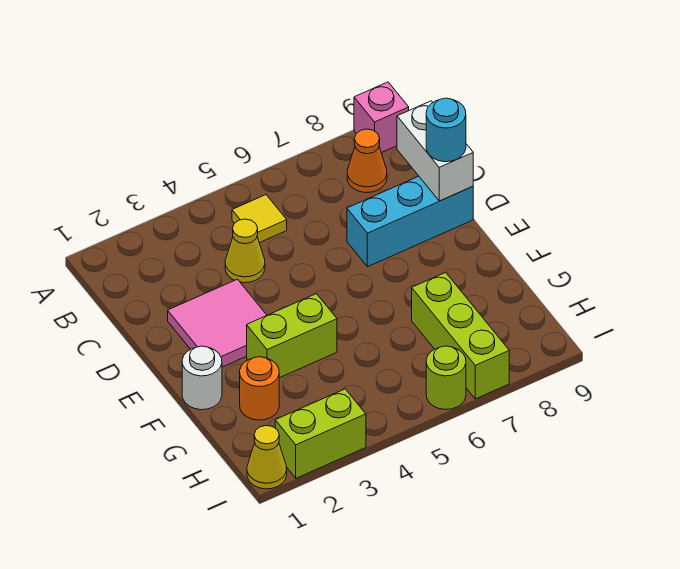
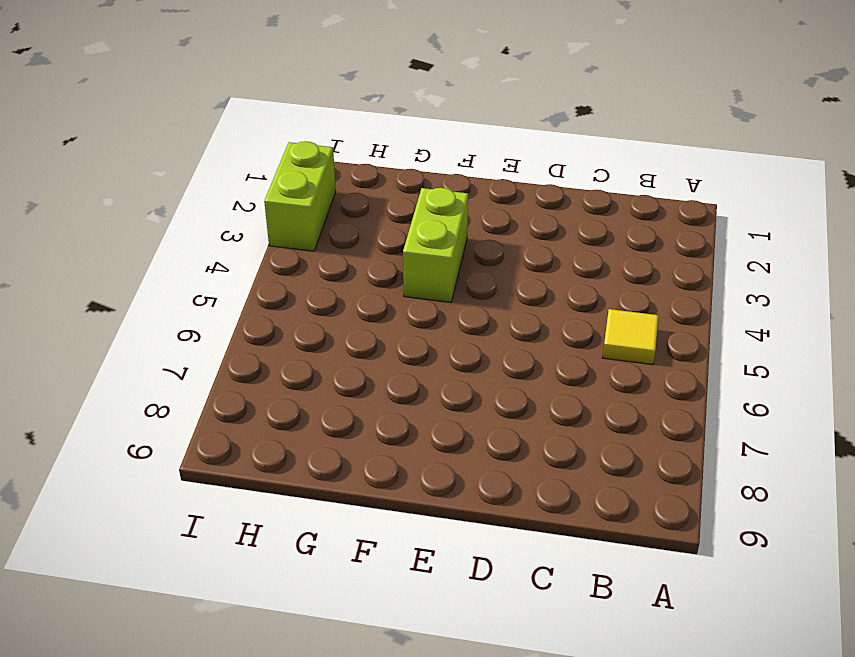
none -> pink brick A9 level 1
none -> orange cone B8 level 1
none -> yellow cone C4 level 1

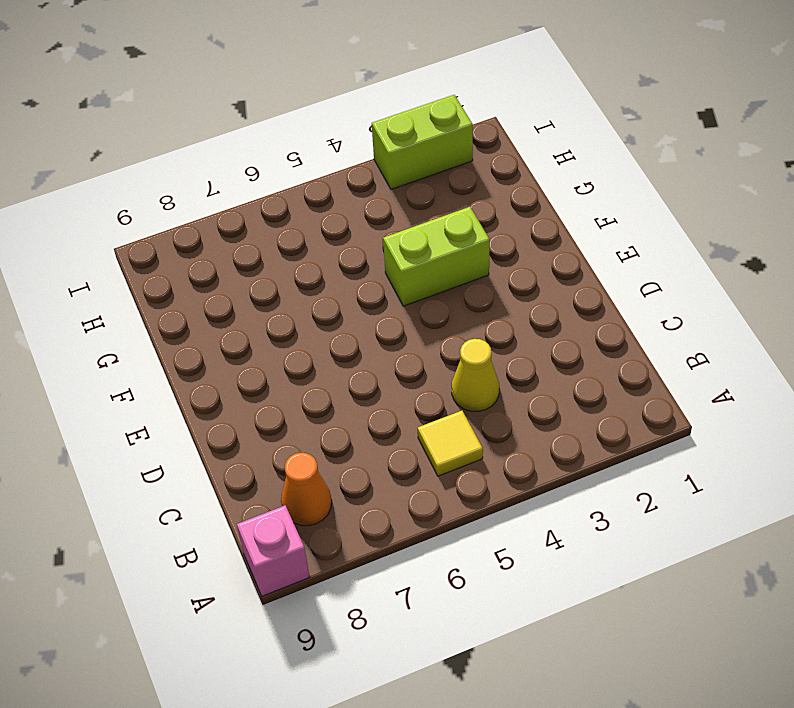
none -> pink tile D2:E3 level 1
none -> cyan brick D7:D9 level 1
none -> white round brick F1 level 1

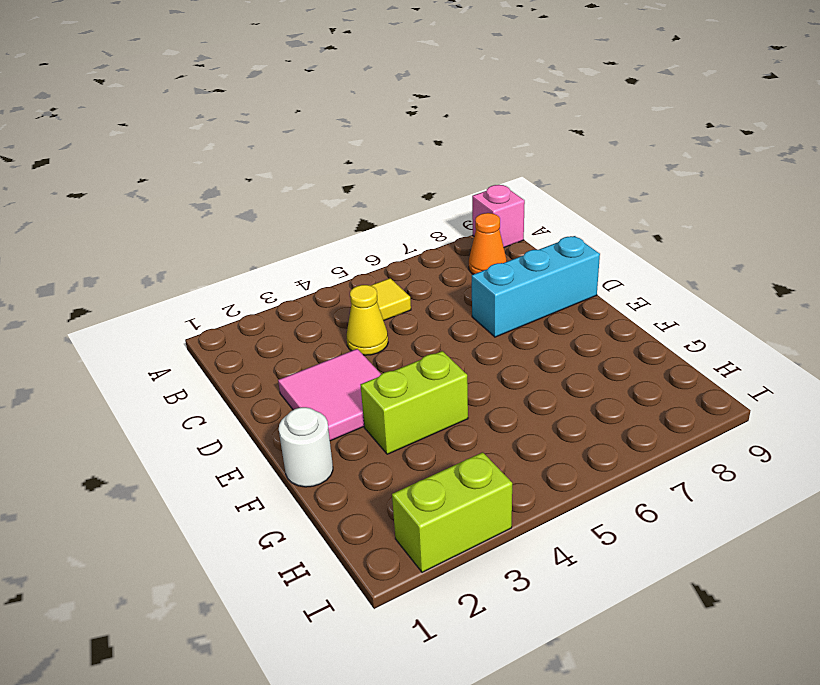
none -> orange round brick G2 level 1
none -> lime brick G7:I7 level 1
none -> yellow cone I1 level 1

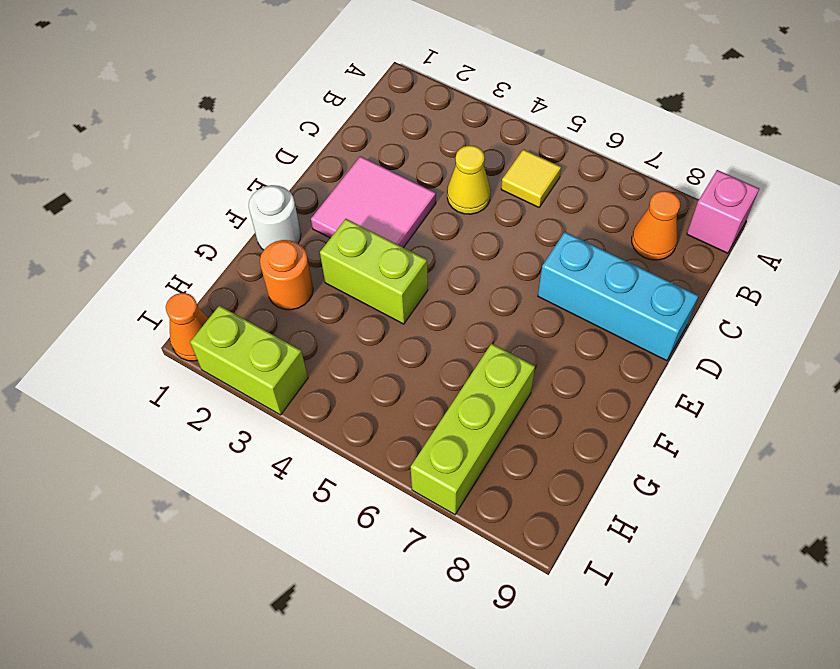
orange cone I1 level 1 -> yellow cone I1 level 1
none -> lime round brick I6 level 1
none -> white brick C9:D9 level 2
none -> cyan round brick D9 level 3

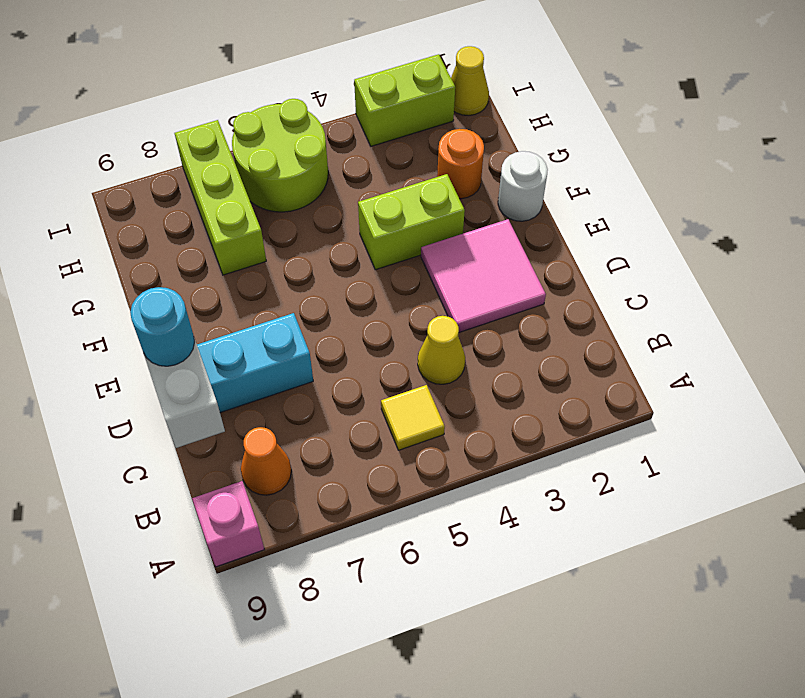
lime round brick H5:I6 level 1 -> lime round brick I6 level 1

